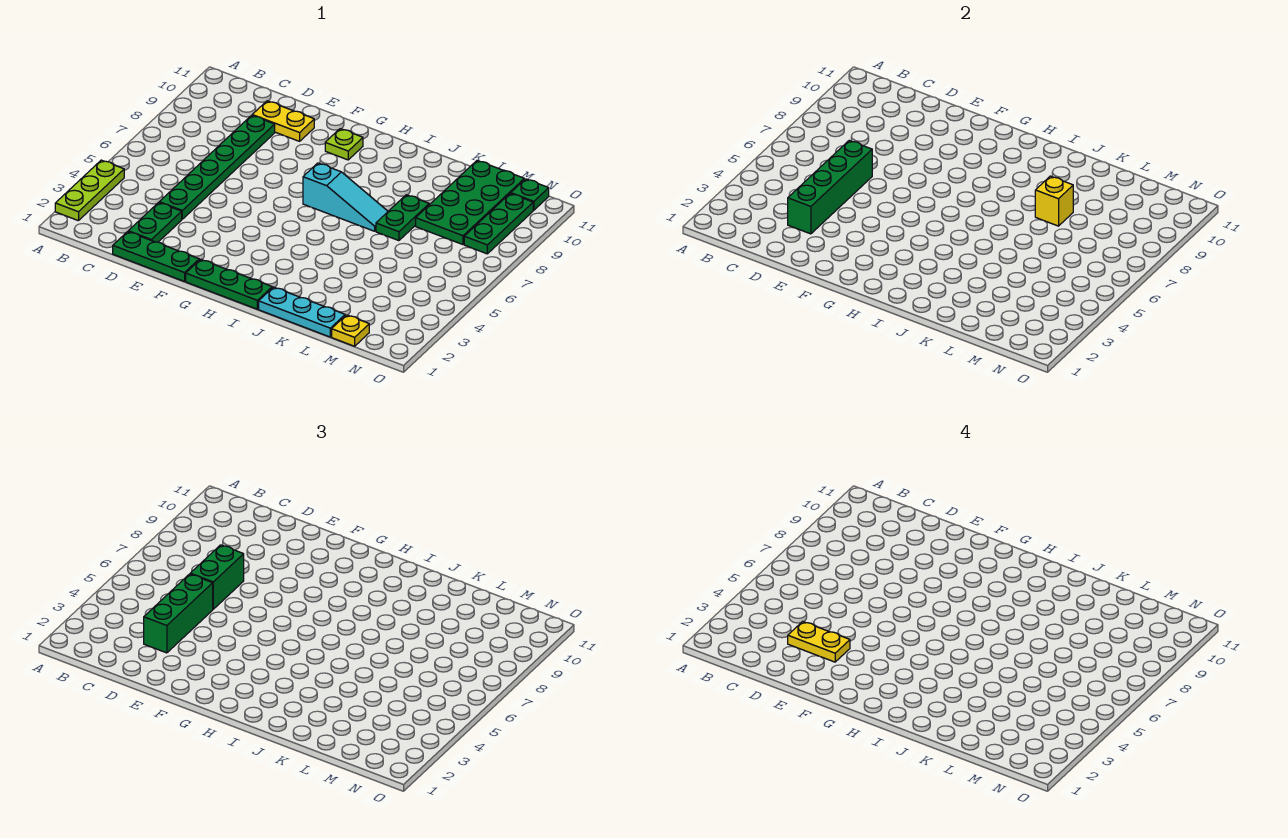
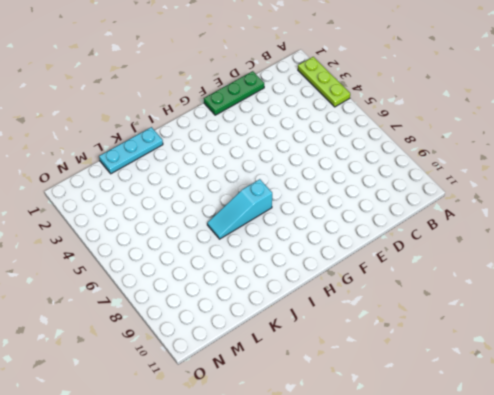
none -> green plate D2:D3 level 1
none -> green plate D4:D9 level 1
none -> yellow plate D10:E10 level 1

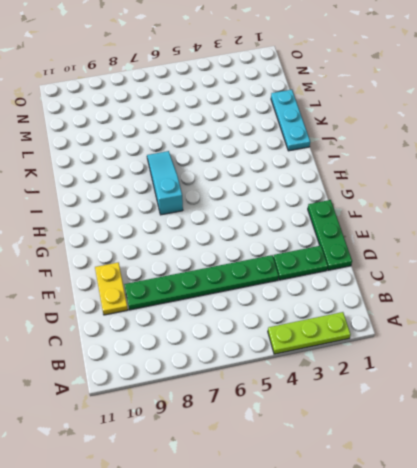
none -> green plate G1:I1 level 1
none -> lime plate G10 level 1
none -> green plate K7:K8 level 1

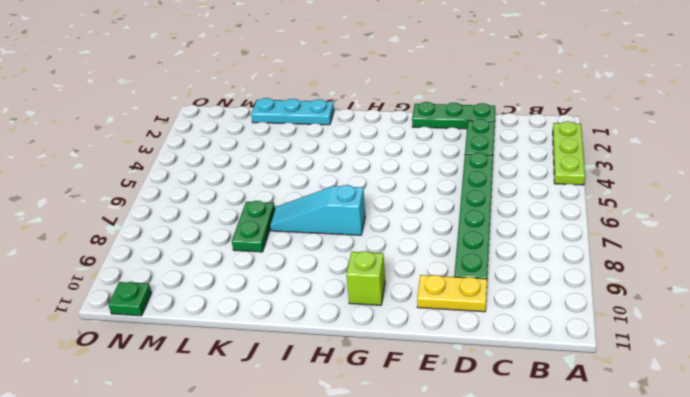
lime brick G10 level 1 -> lime plate G10 level 1
none -> green plate G1:I1 level 1
none -> green plate L8:M11 level 1
none -> yellow plate M1 level 1

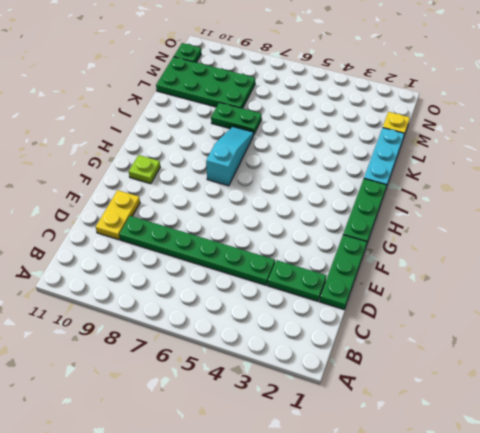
none -> lime plate A2:A4 level 1
none -> green plate N8:N10 level 1
none -> green brick D3:D6 level 2

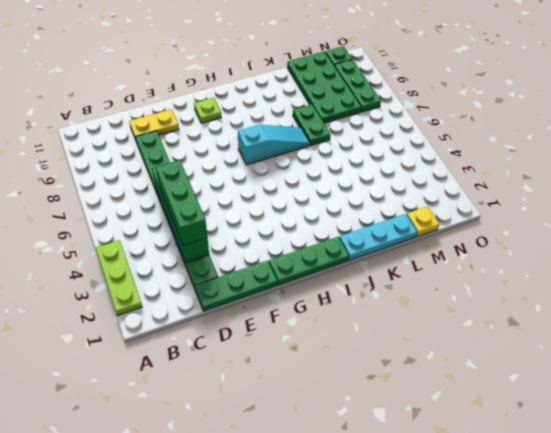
none -> yellow brick K8 level 2
none -> green brick D6:D7 level 3
none -> yellow plate D3:E3 level 4

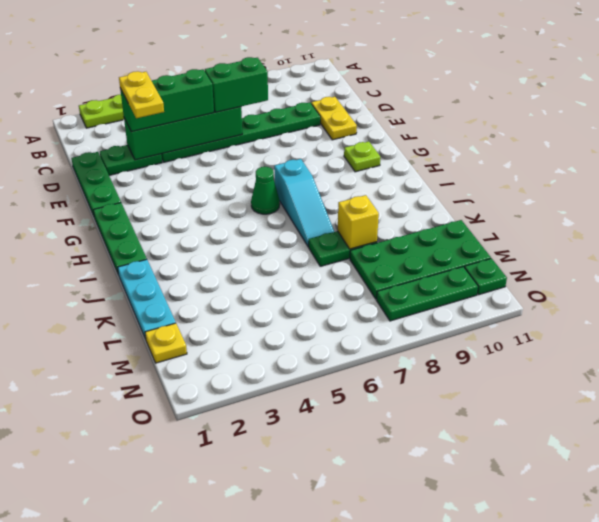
green cone H6 level 1 -> none

